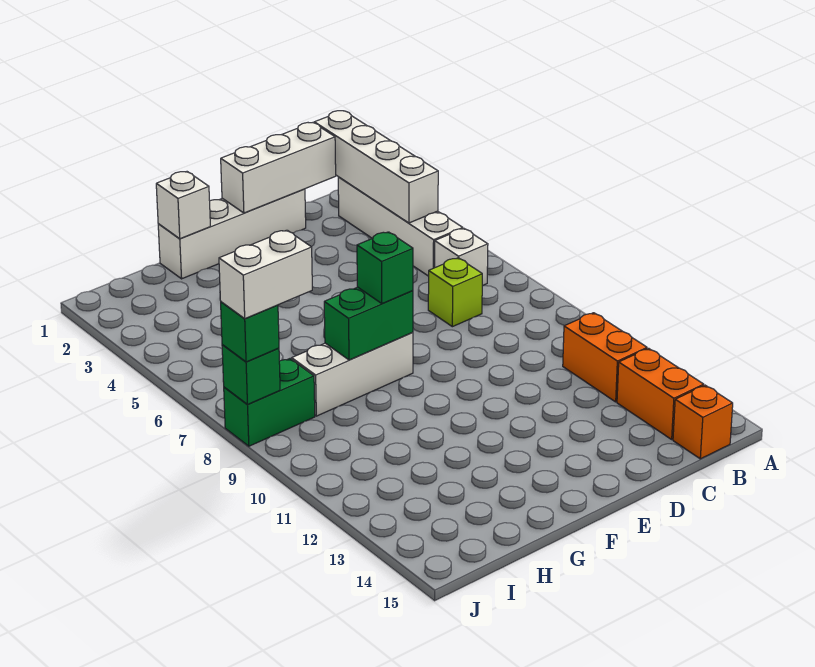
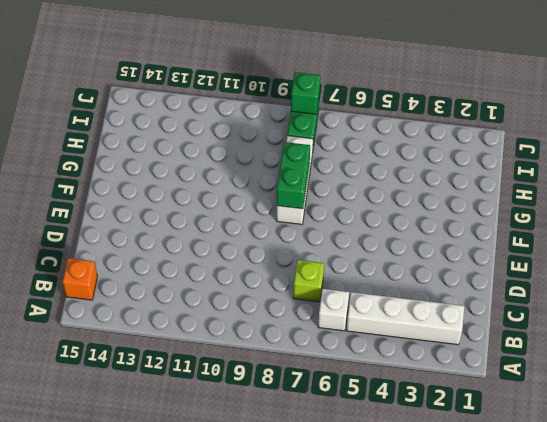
none -> orange brick B11:B12 level 1
none -> orange brick B13:B14 level 1
none -> white brick D1:G1 level 1

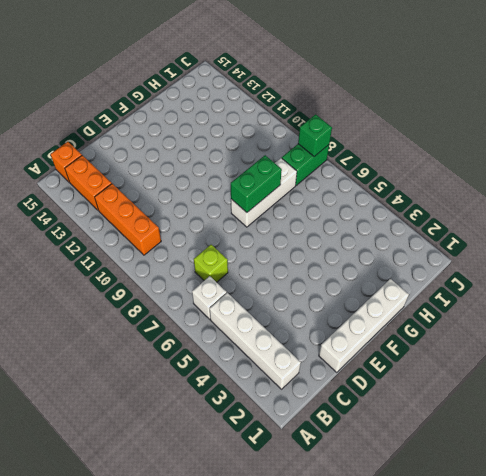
orange brick B10:B12 level 1 -> orange brick B11:B12 level 1
none -> white brick B1:B4 level 2
none -> white brick C1:E1 level 2
none -> white brick G1 level 2

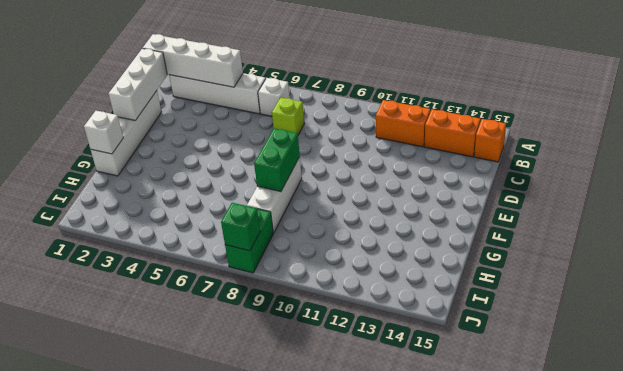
none -> green brick F8 level 3
none -> green brick J8 level 3
none -> white brick I8:J8 level 4

